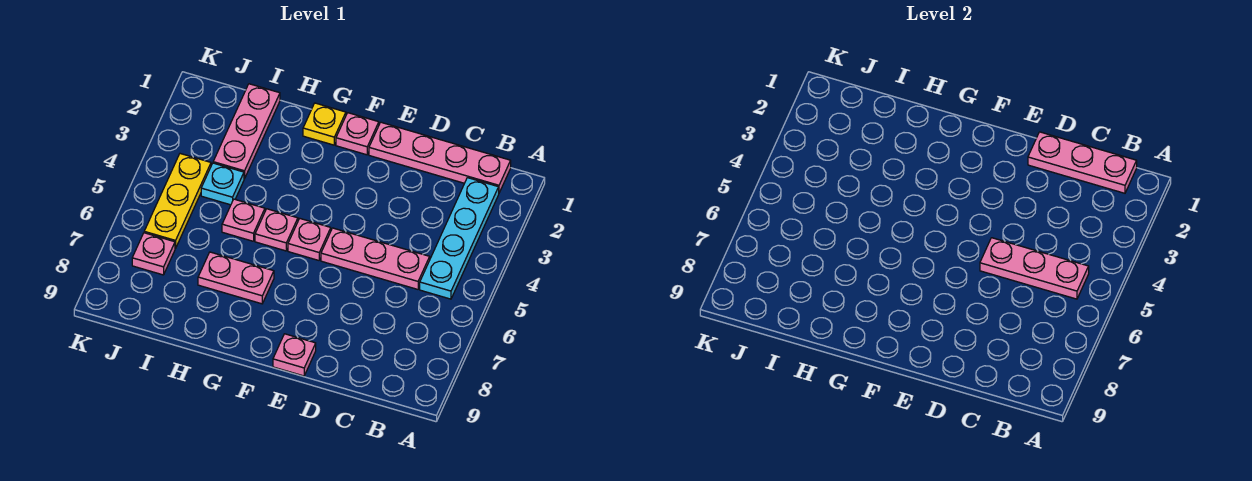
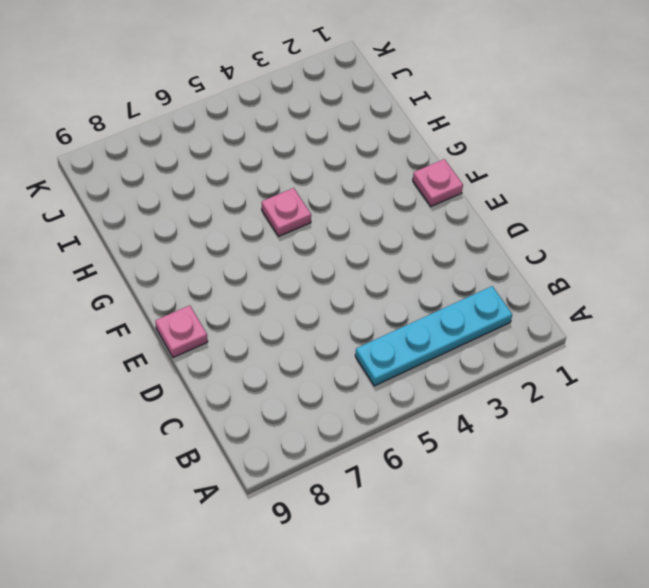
none -> pink plate B1:E1 level 1
none -> pink plate C5:E5 level 1
none -> pink plate F5 level 1

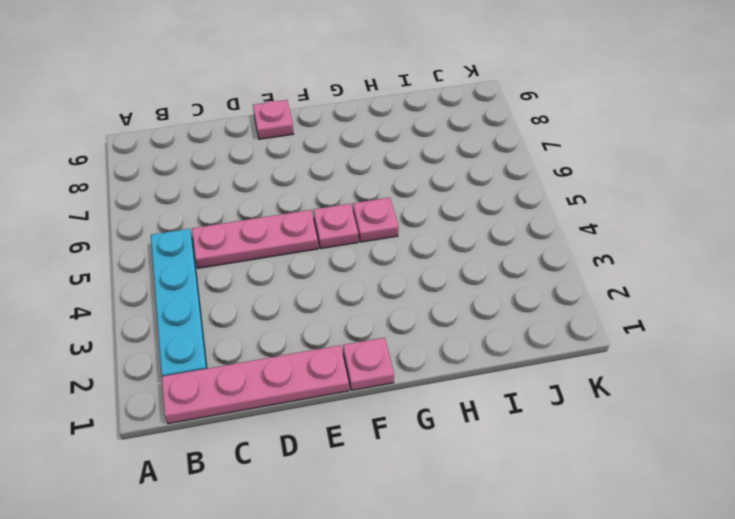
none -> yellow plate G1 level 1
none -> pink plate G7:H7 level 1
none -> pink plate H5 level 1

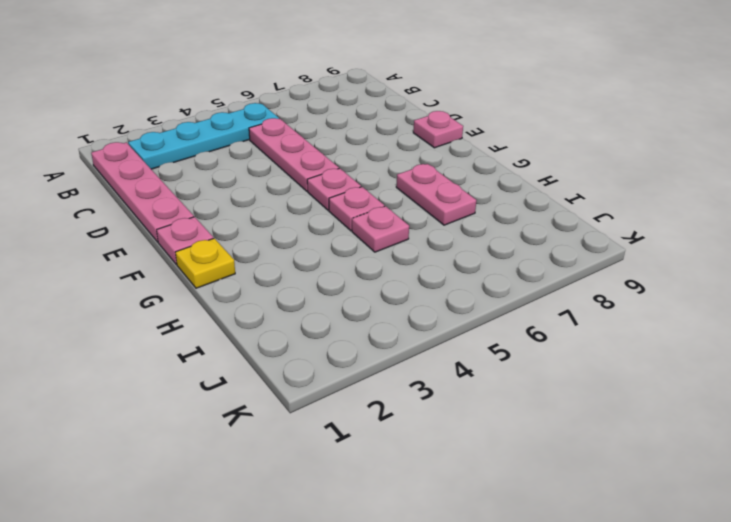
none -> pink plate I1:I3 level 1
none -> cyan plate I4 level 1
none -> yellow plate J4:J6 level 1

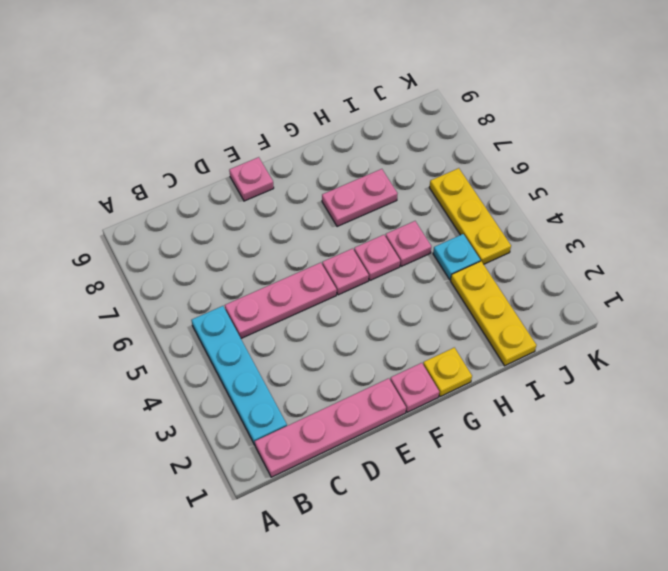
yellow plate I1:I3 level 1 -> pink plate I1:I3 level 1
none -> pink plate J7 level 1
none -> pink plate B1:D1 level 2
none -> pink plate B5:D5 level 2

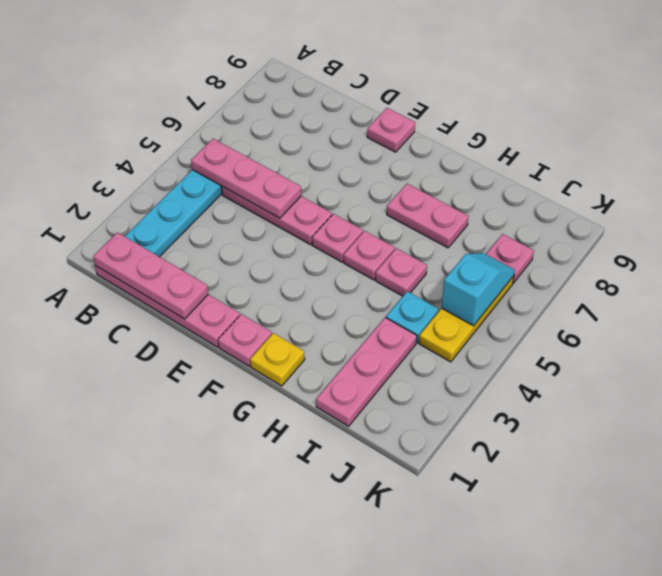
cyan slope J5:J6 level 2 top 5 -> none

